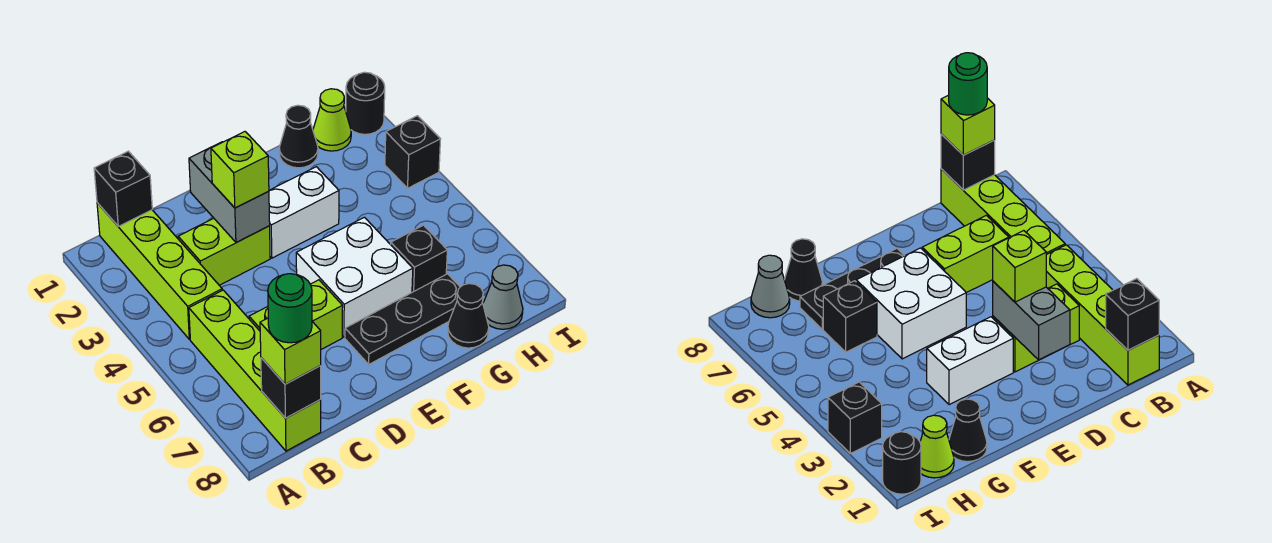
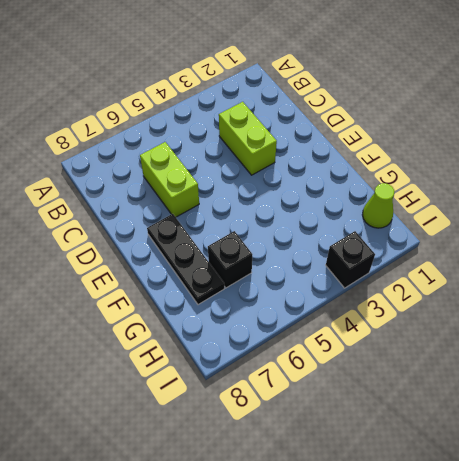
none -> lime brick B1:B4 level 1
none -> lime brick B5:B8 level 1
none -> white brick E3:F3 level 1

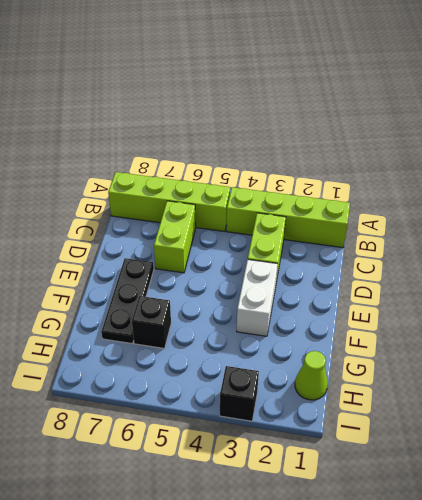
none -> white brick E5:F6 level 1
none -> black cone G1 level 1
none -> black cone G8 level 1

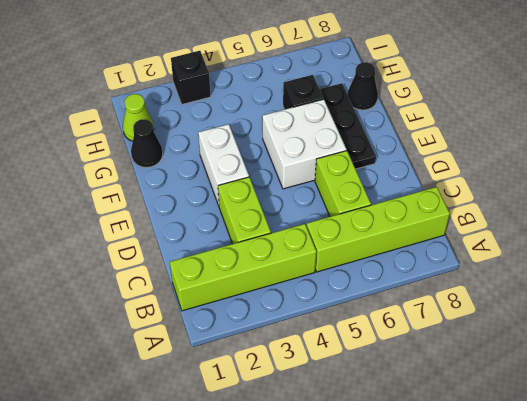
none -> grey cone H8 level 1
none -> black round brick I1 level 1
none -> black brick B1 level 2

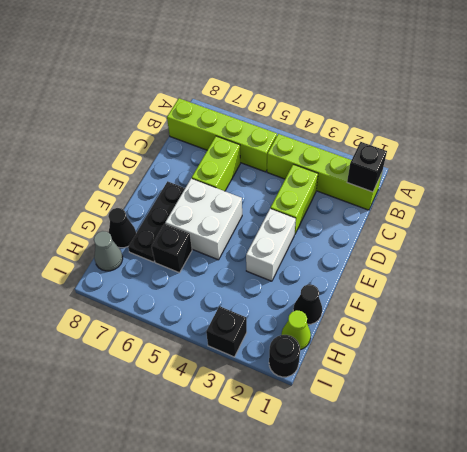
none -> black brick B8 level 2
none -> grey brick D2:D3 level 2
none -> lime brick B8 level 3

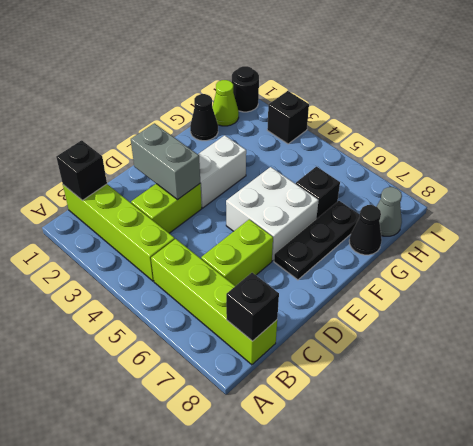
none -> lime brick B8 level 3
none -> lime brick D3 level 3
none -> green round brick B8 level 4

